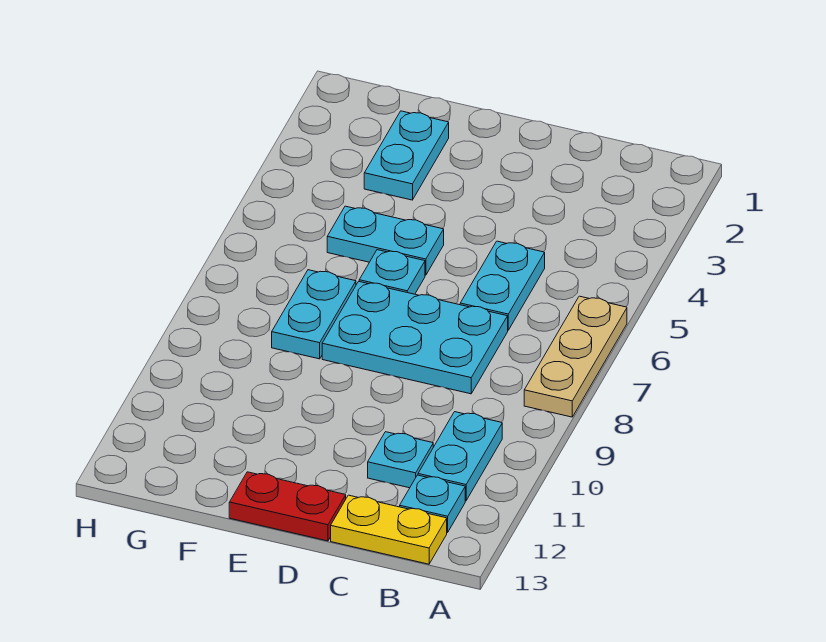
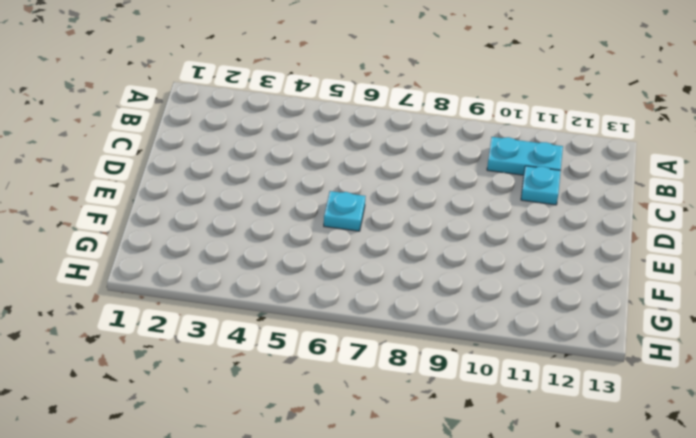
none -> tan plate A6:A8 level 1
none -> cyan plate B12 level 1
none -> yellow plate B13:C13 level 1

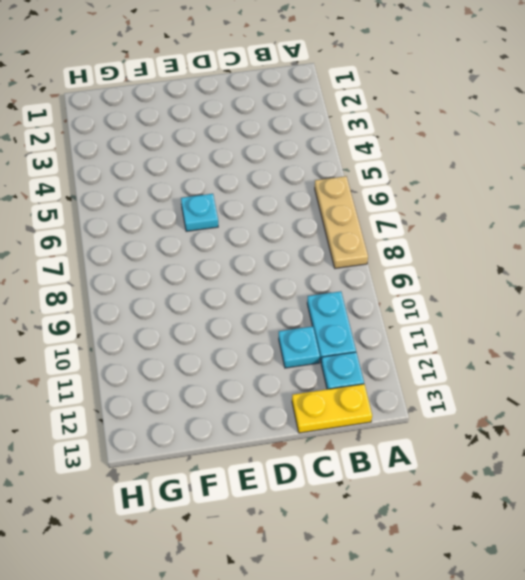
none -> cyan plate C5:C6 level 1
none -> cyan plate C7:E8 level 1
none -> red plate D13:E13 level 1

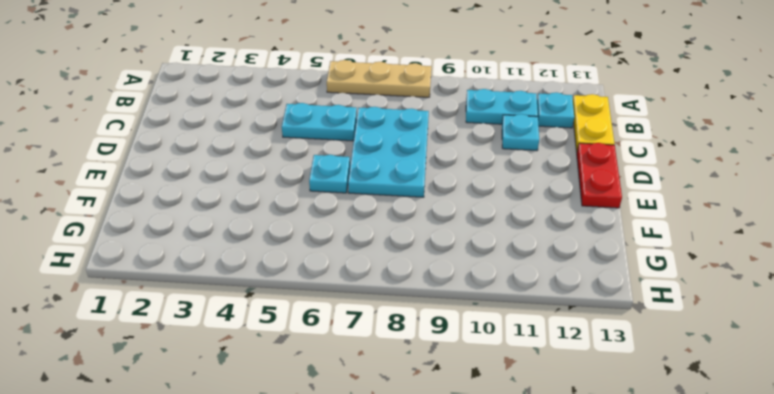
none -> cyan plate E5:F5 level 1
none -> cyan plate F2:F3 level 1
none -> cyan plate F7:F8 level 1

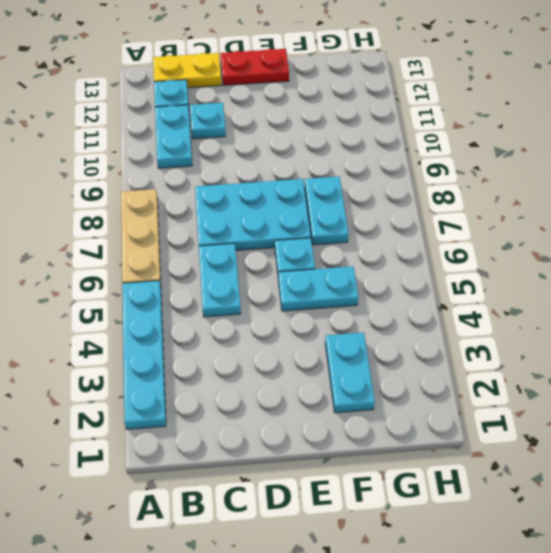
cyan plate A2:A5 level 1 -> none

